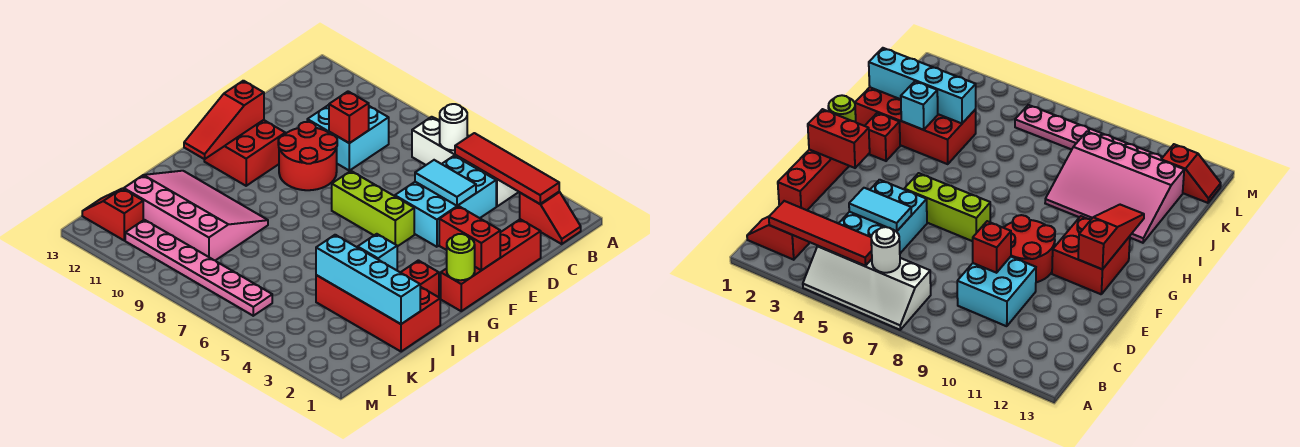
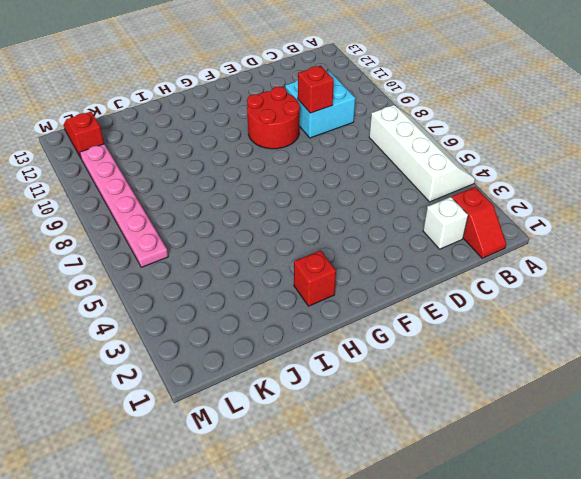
white brick C2 level 1 -> none
none -> cyan brick C4:E5 level 1
none -> red brick D1:G1 level 1
none -> lime brick F5:F7 level 1

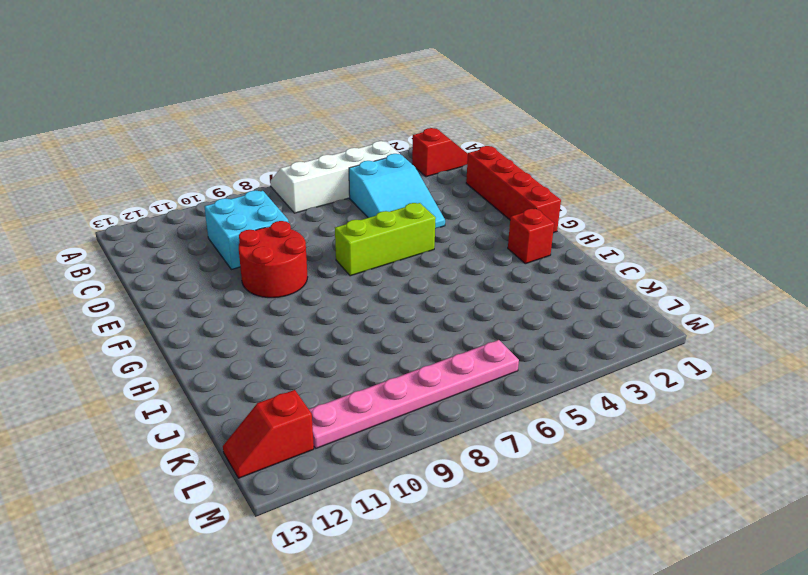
cyan slope C4:E5 level 1 top C -> cyan brick C4:E5 level 1
none -> red brick F11:G12 level 1
none -> red brick I1:J4 level 1
none -> pink slope I9:K12 level 1 top K

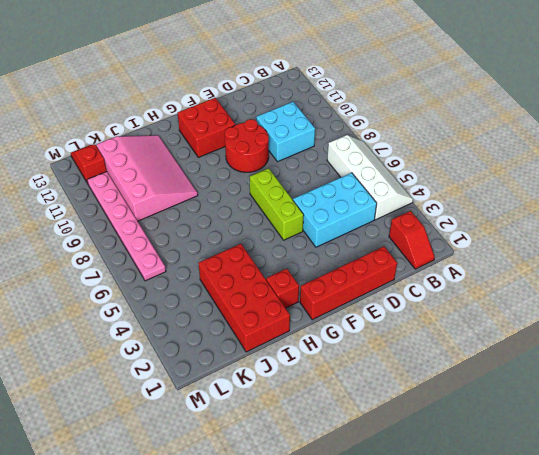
none -> red tile B2:B5 level 2
none -> white round brick B6 level 2
none -> cyan tile D4:D5 level 2

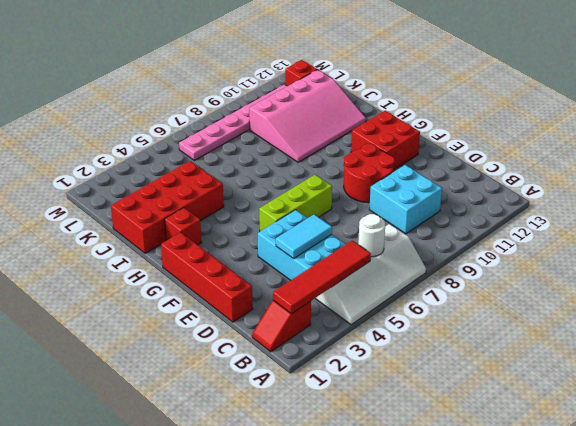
none -> red brick D9 level 2
none -> red brick F1:F2 level 2
none -> red slope F12:H12 level 2 top F

